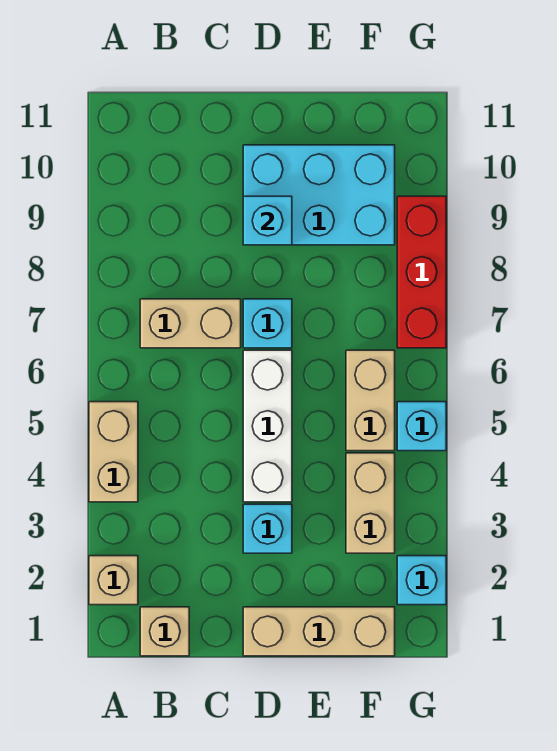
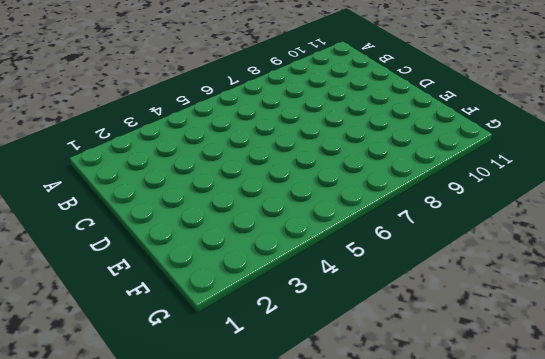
none -> tan brick A2 level 1
none -> tan brick A4:A5 level 1
none -> tan brick B1 level 1

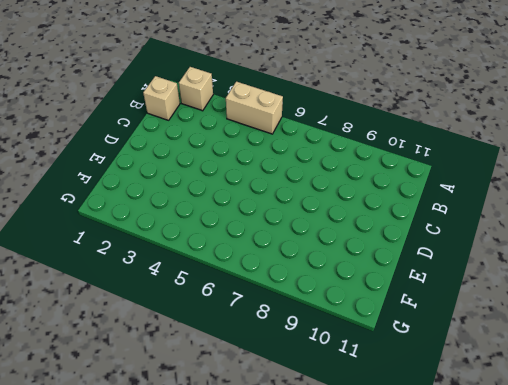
none -> tan brick B7:C7 level 1
none -> tan brick D1:F1 level 1
none -> cyan brick D3 level 1

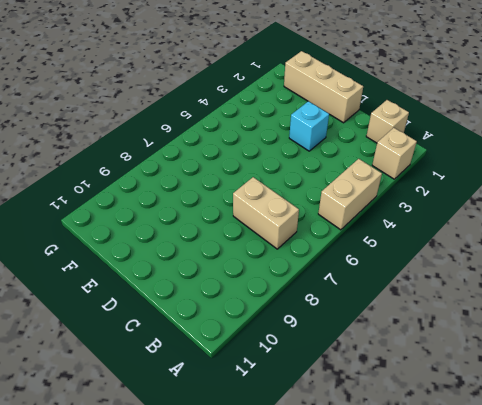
none -> white brick D4:D6 level 1
none -> cyan brick D7 level 1
none -> cyan brick D9:F10 level 1

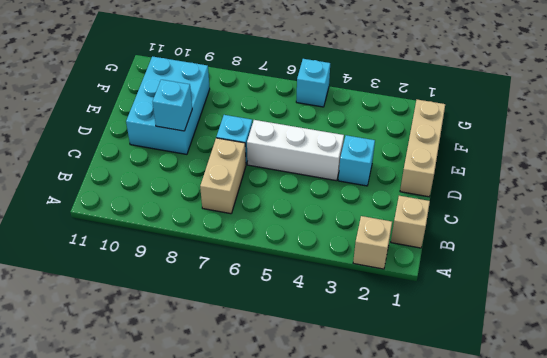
none -> tan brick A4:A5 level 1
none -> tan brick F3:F4 level 1
none -> tan brick F5:F6 level 1

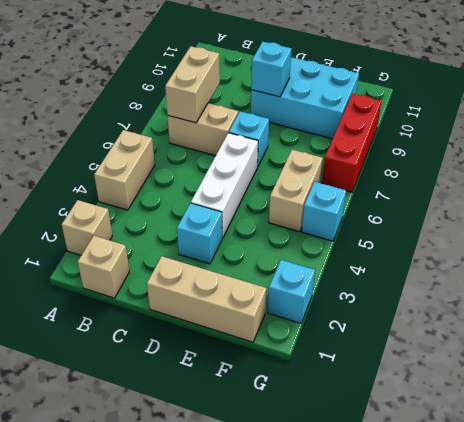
tan brick B7:B8 level 2 -> tan brick F3:F4 level 1

